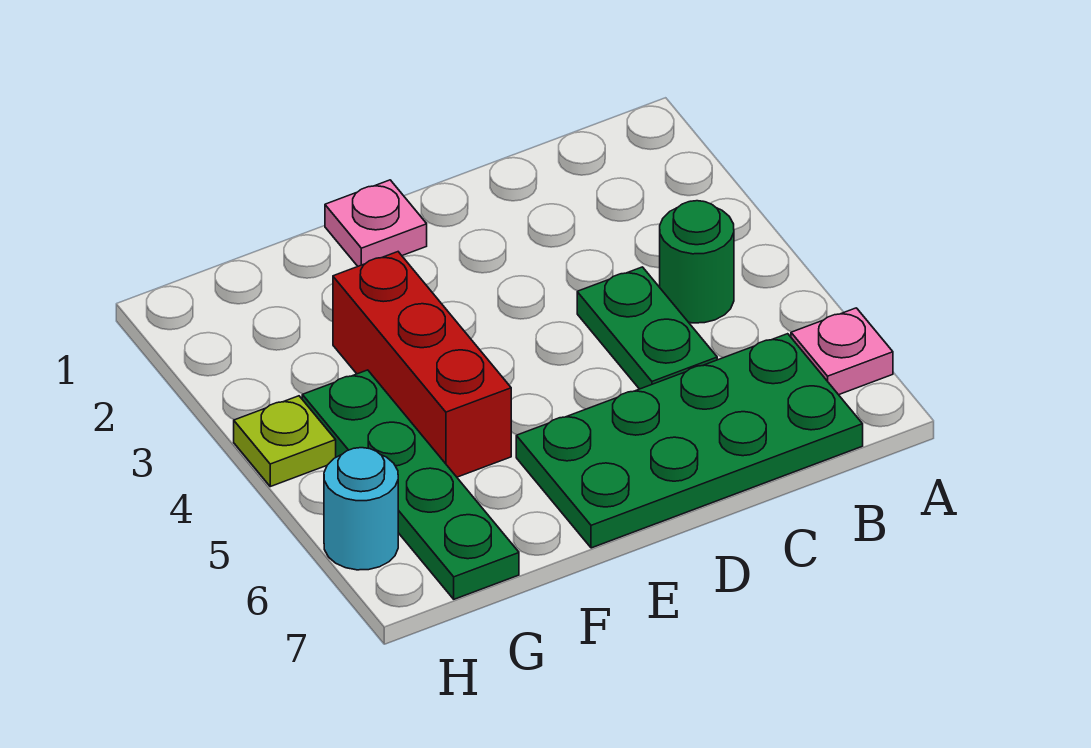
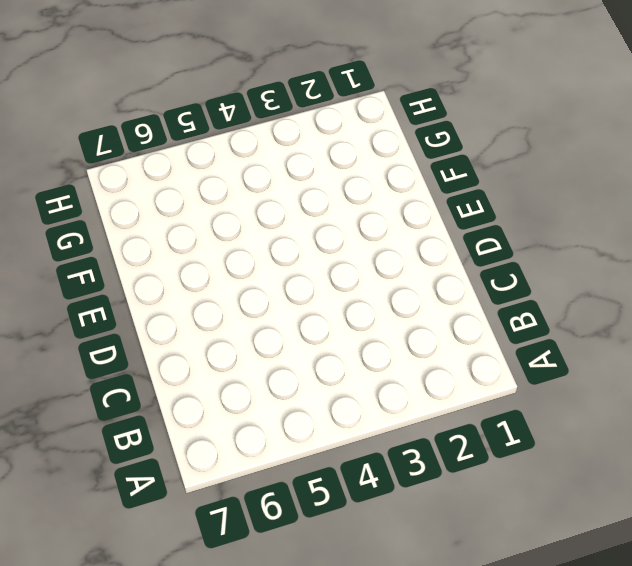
none -> pink plate A6 level 1
none -> green round brick B4 level 1

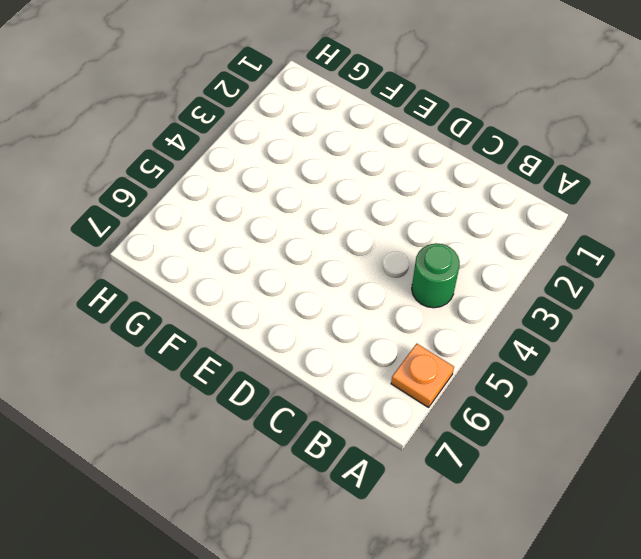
orange plate A6 level 1 -> pink plate A6 level 1
none -> green plate B6:E7 level 1
none -> green plate C4:C5 level 1

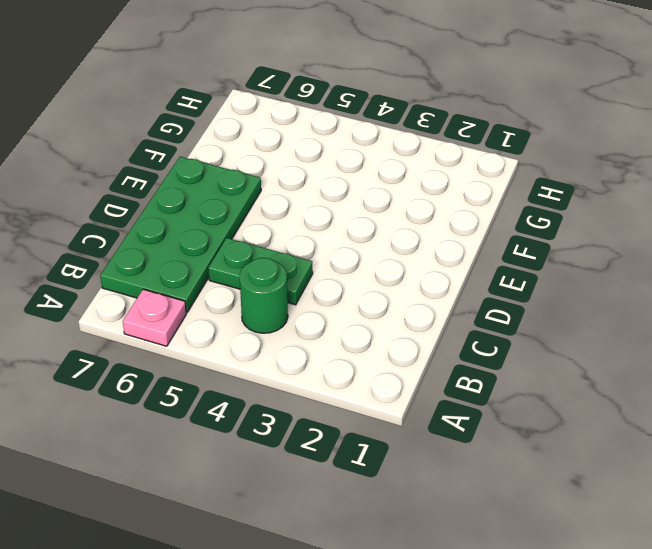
none -> pink plate E1 level 1
none -> red brick F3:F5 level 1

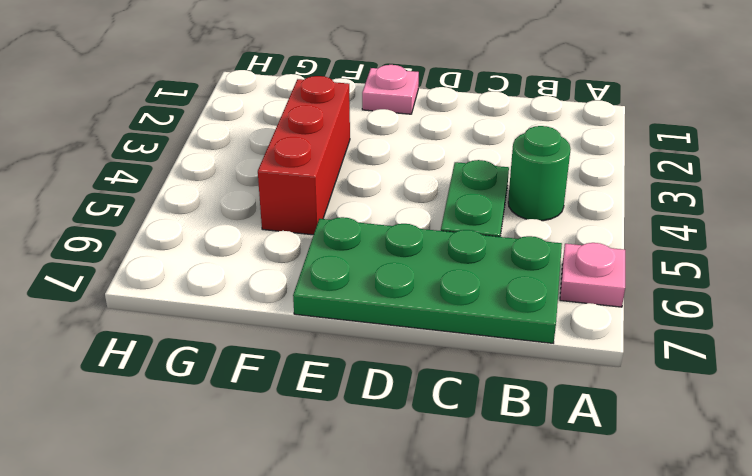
none -> green plate G4:G7 level 1
none -> lime plate H4 level 1

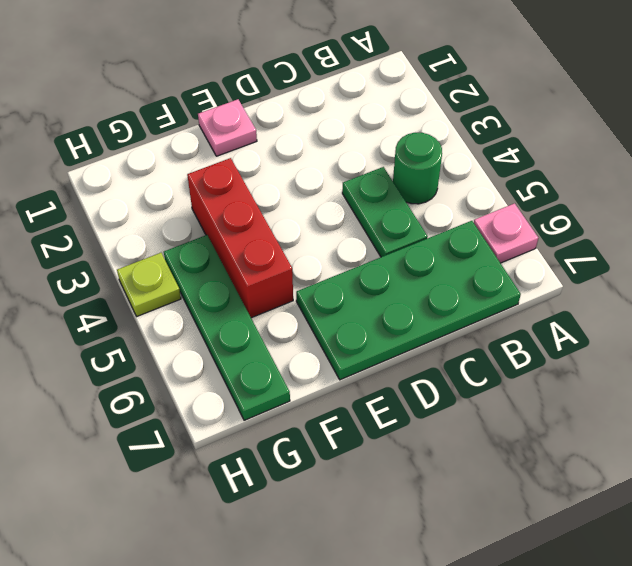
none -> cyan round brick H6 level 1

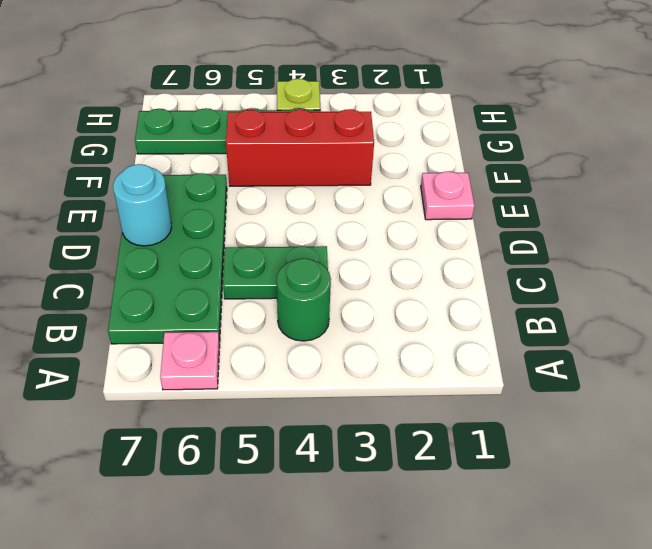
cyan round brick D7 level 2 -> cyan round brick H6 level 1

